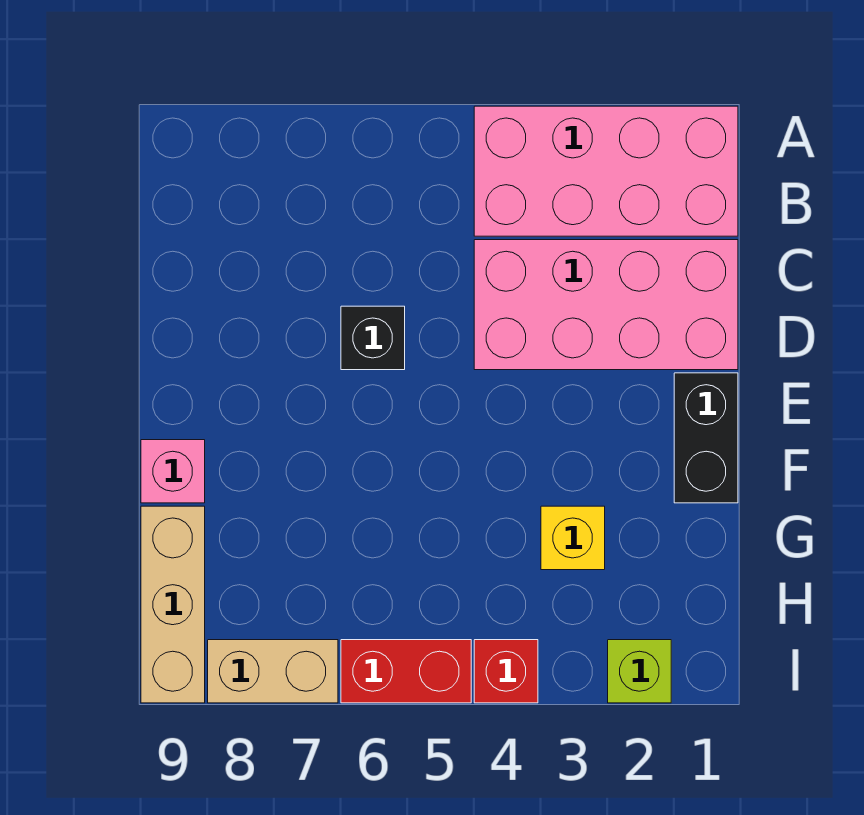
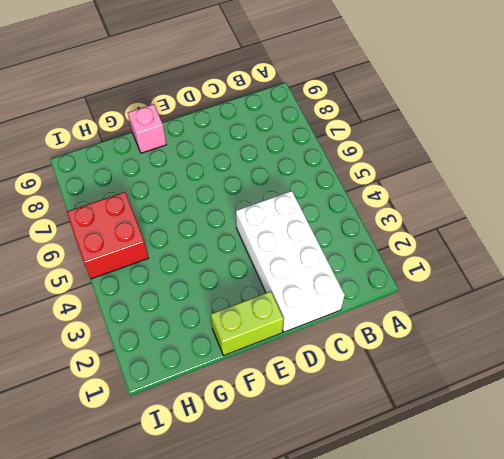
white brick C1:D4 level 1 -> pink brick C1:D4 level 1
lime brick E1:F1 level 1 -> black brick E1:F1 level 1
red brick H5:I6 level 1 -> red brick I5:I6 level 1
none -> pink brick A1:B4 level 1
none -> black brick D6 level 1

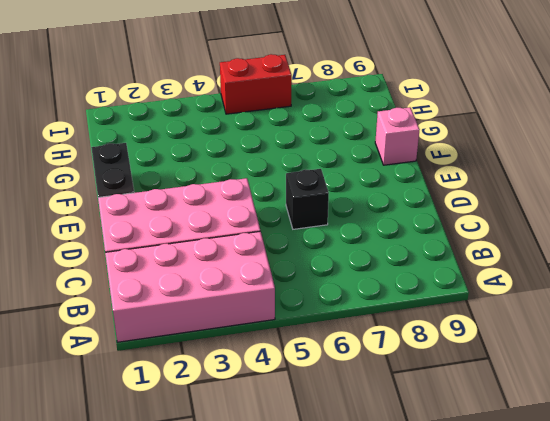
none -> yellow brick G3 level 1
none -> tan brick G9:I9 level 1

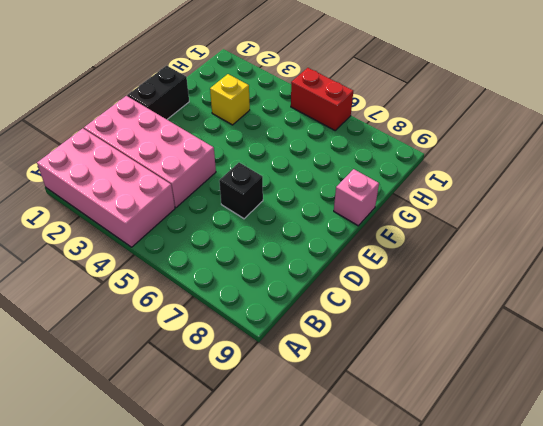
none -> tan brick G9:I9 level 1
none -> lime brick I2 level 1

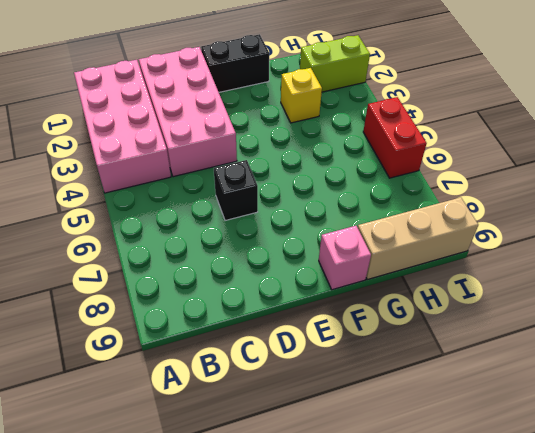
lime brick H2:I2 level 1 -> lime brick I2 level 1
none -> red brick I4 level 1
none -> tan brick I7:I8 level 1

